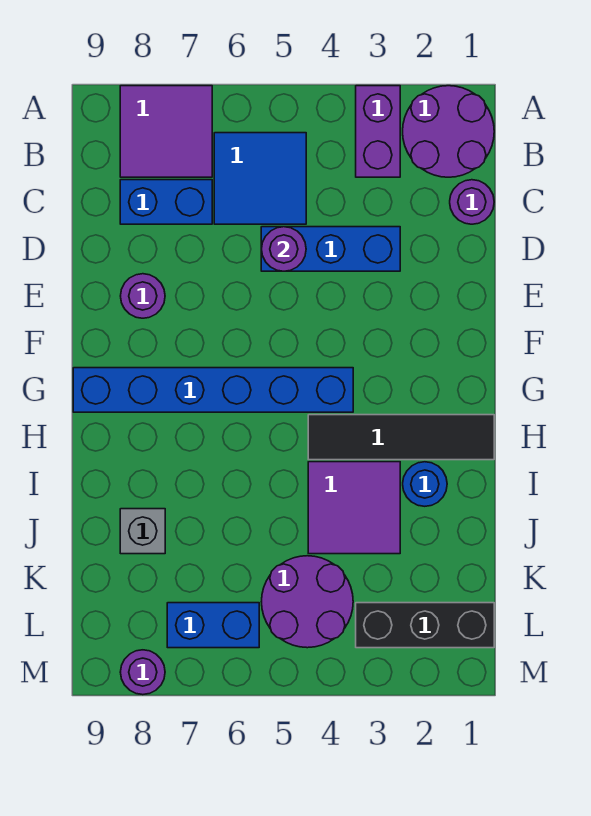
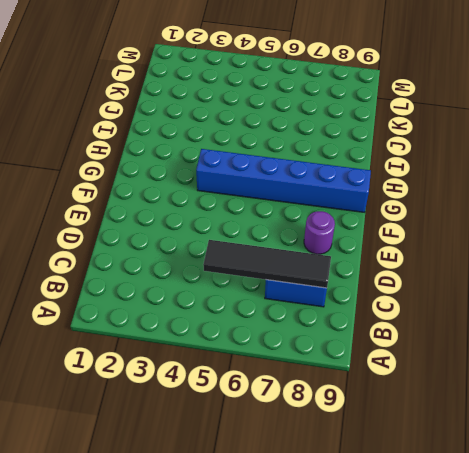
black tile C5:C8 level 2 -> black tile H1:H4 level 1
none -> purple round brick A1:B2 level 1
none -> purple brick A3:B3 level 1
none -> purple tile A7:B8 level 1

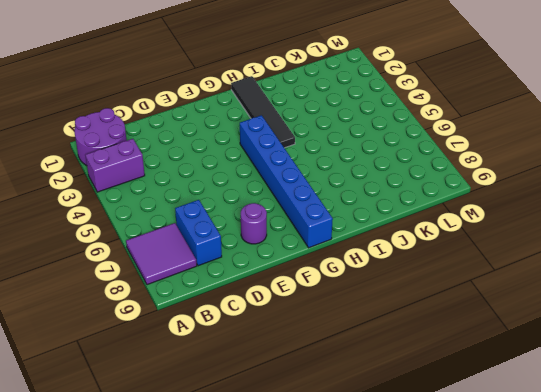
none -> blue tile B5:C6 level 1
none -> purple round brick C1 level 1
none -> blue brick D3:D5 level 1

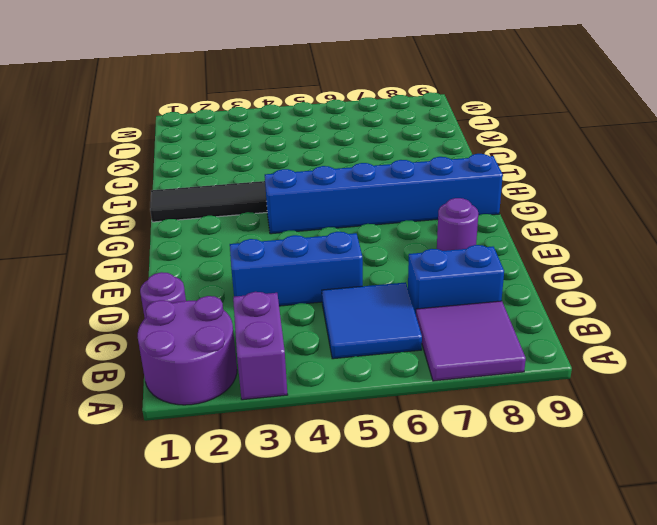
none -> blue round brick I2 level 1
none -> purple tile I3:J4 level 1
none -> grey brick J8 level 1

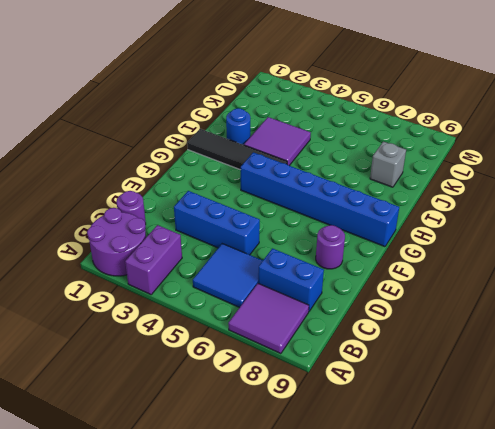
none -> purple round brick K4:L5 level 1
none -> black brick L1:L3 level 1
none -> blue brick L6:L7 level 1

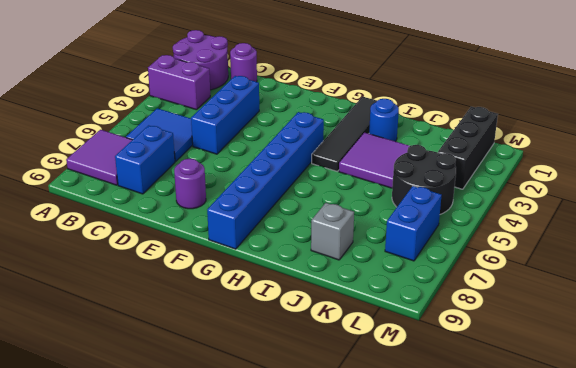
black round brick K4:L5 level 1 -> purple round brick K4:L5 level 1
none -> purple round brick M8 level 1
none -> purple round brick D5 level 2

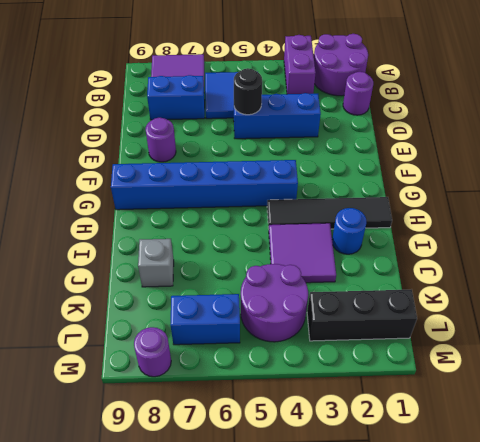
black round brick D5 level 2 -> purple round brick D5 level 2

